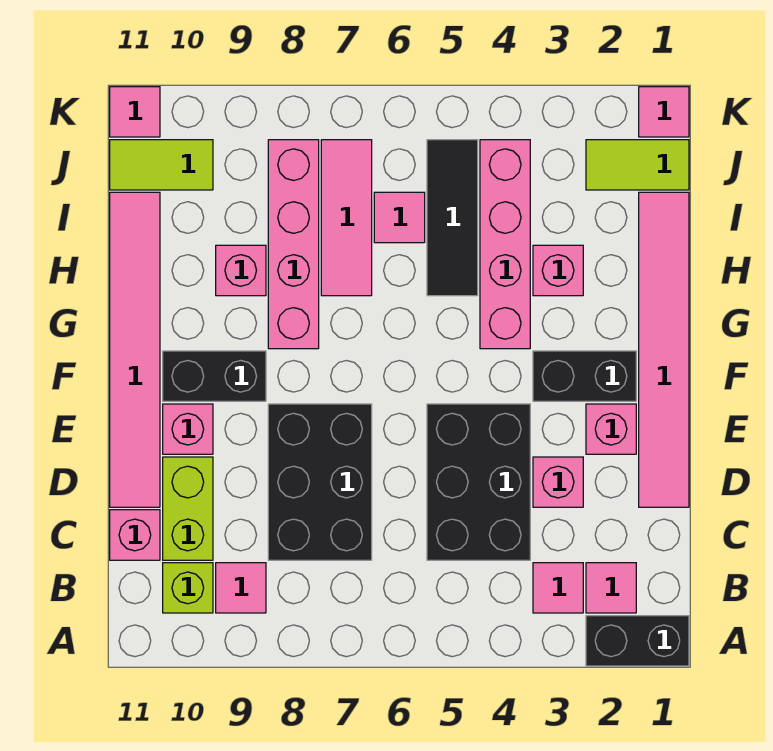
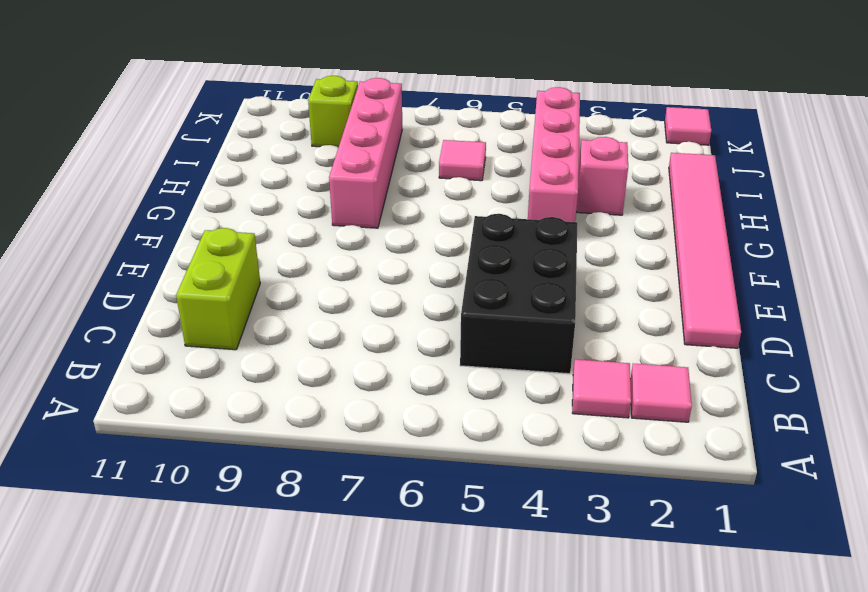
lime brick J9 level 1 -> lime brick B10 level 1
none -> black brick A1:A2 level 1
none -> pink tile B9 level 1
none -> black brick C7:E8 level 1

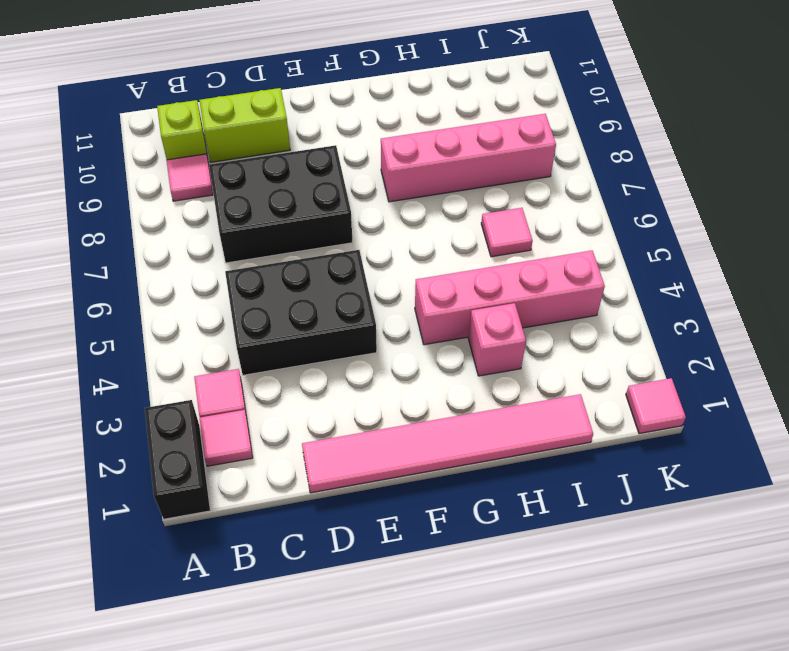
none -> pink brick C11 level 1
none -> pink brick D3 level 1
none -> pink tile D11:I11 level 1

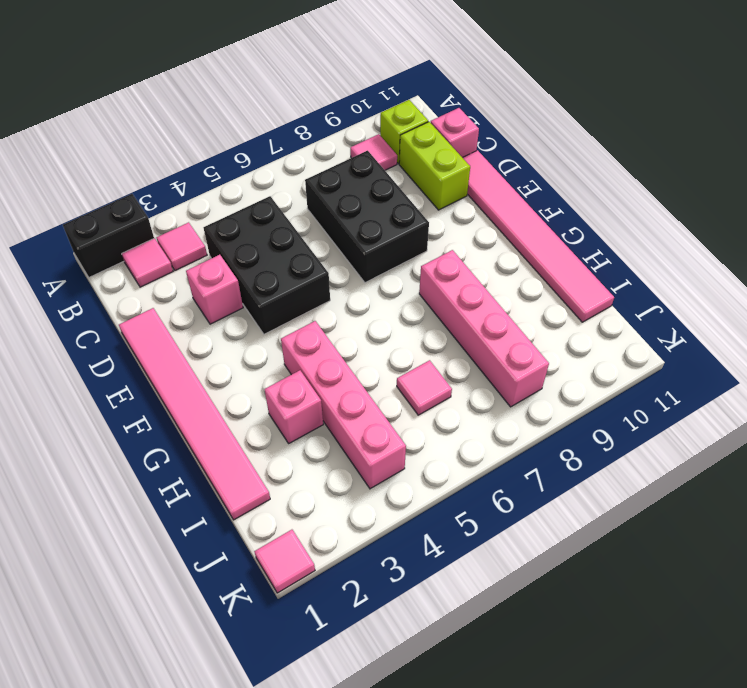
none -> pink brick E2 level 1
none -> pink brick E10 level 1
none -> black brick F2:F3 level 1

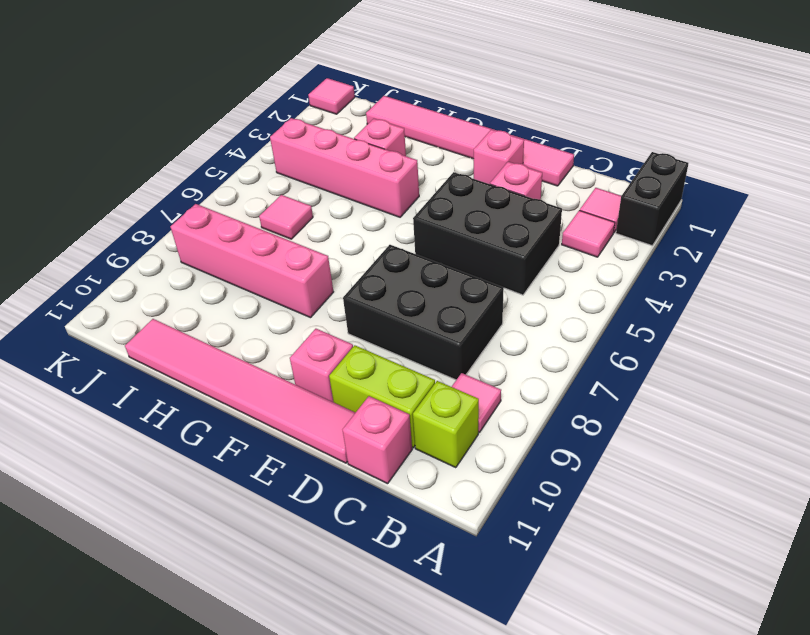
none -> black brick F2:F3 level 1
none -> black brick F9:F10 level 1
none -> black tile H5:J5 level 1

